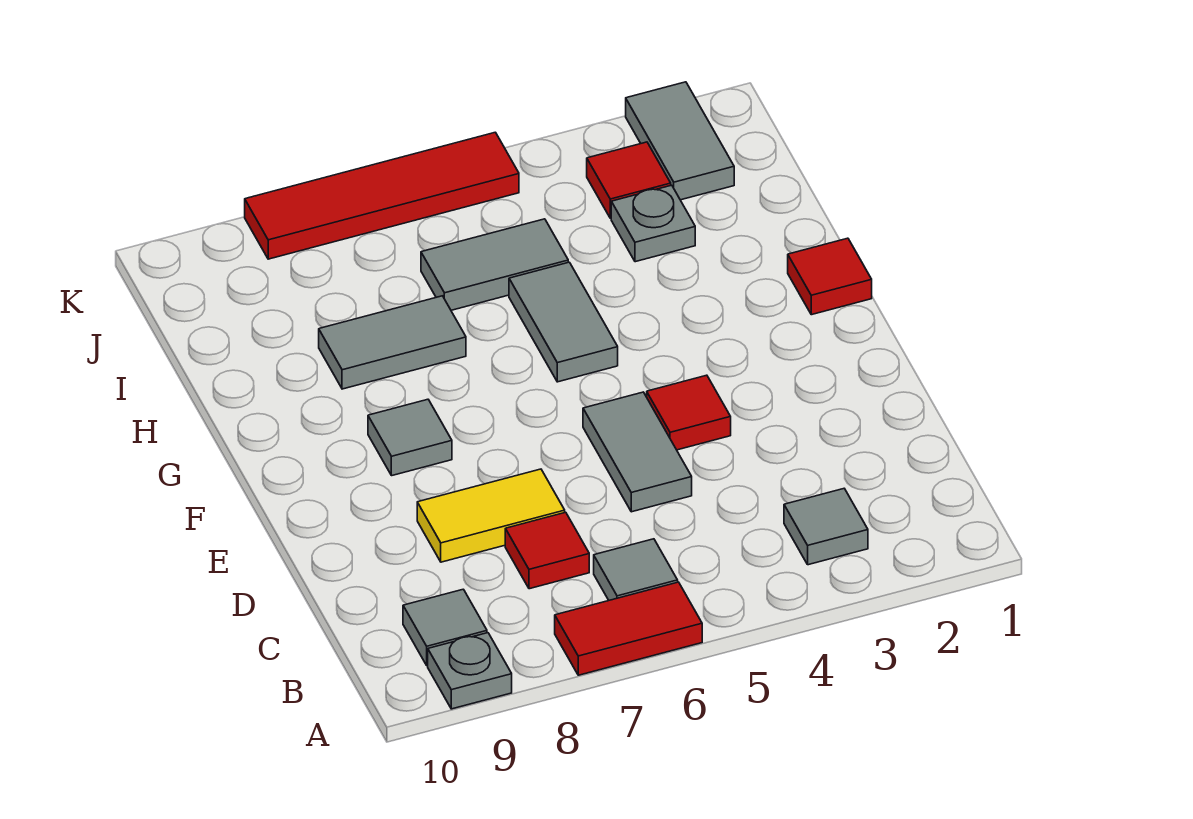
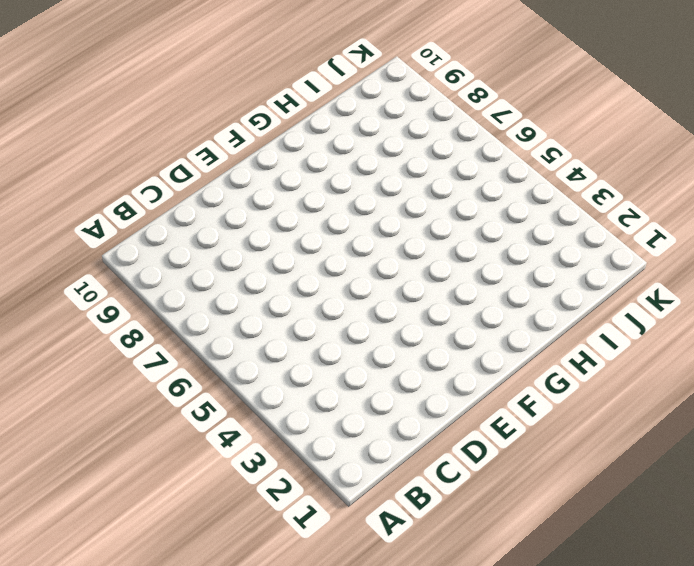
none -> red tile A6:A7 level 1
none -> grey plate A9 level 1
none -> grey tile B3 level 1

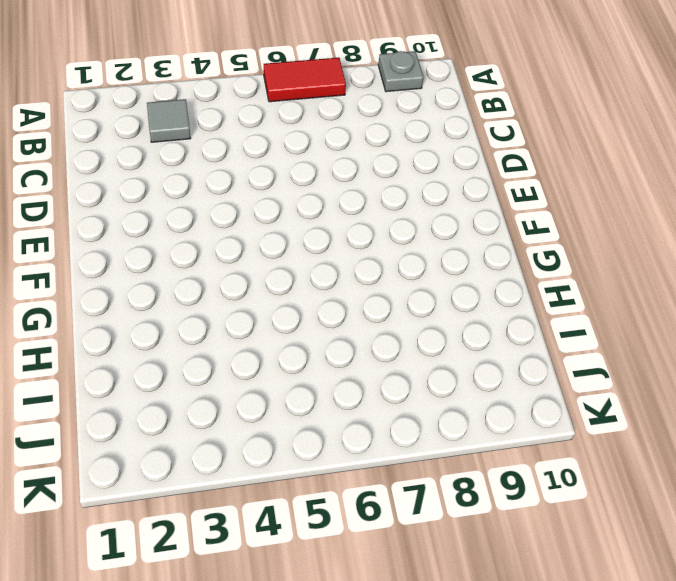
none -> grey tile B6 level 1
none -> grey tile B9 level 1
none -> red tile C7 level 1

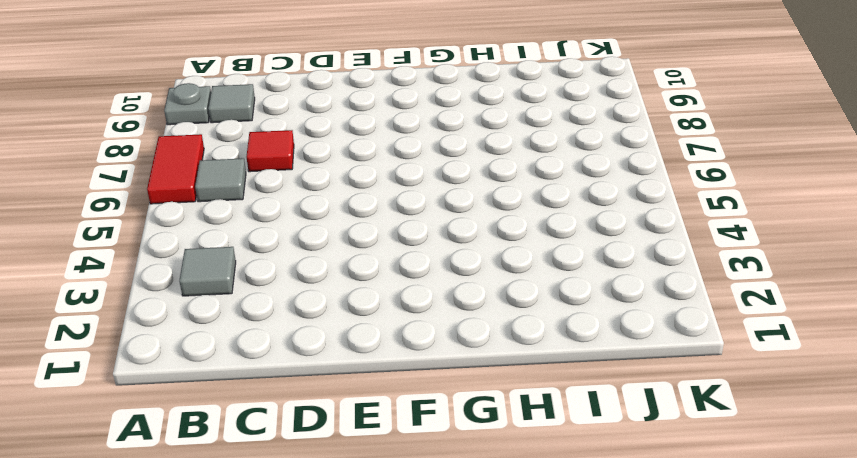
none -> grey tile D5:E5 level 1
none -> yellow tile D7:D8 level 1
none -> red tile E4 level 1

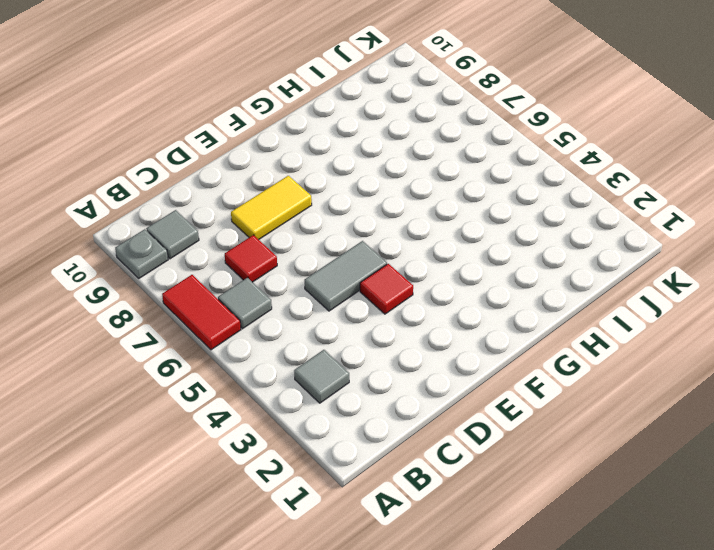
yellow tile D8:E8 level 1 -> yellow tile D7:D8 level 1
none -> grey tile F8 level 1
none -> red tile G1 level 1
none -> grey tile G5:H5 level 1

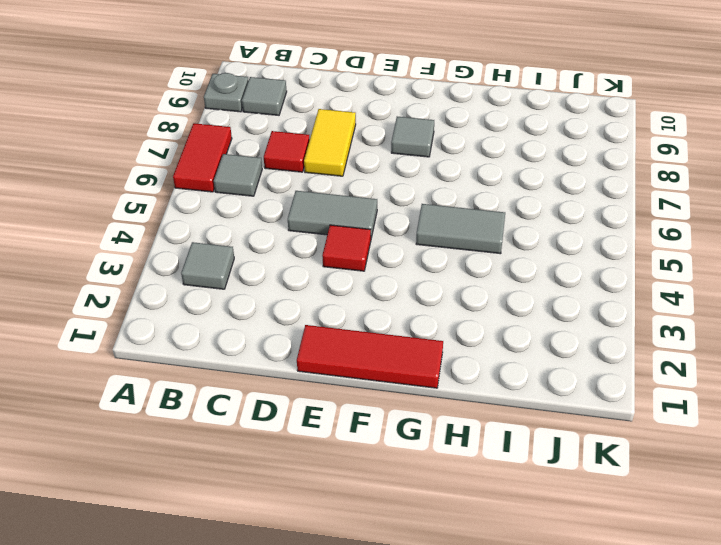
red tile E1:G1 level 1 -> red tile G1 level 1
none -> grey tile H7:H8 level 1
none -> grey plate I3 level 1
none -> grey tile I5:I6 level 1

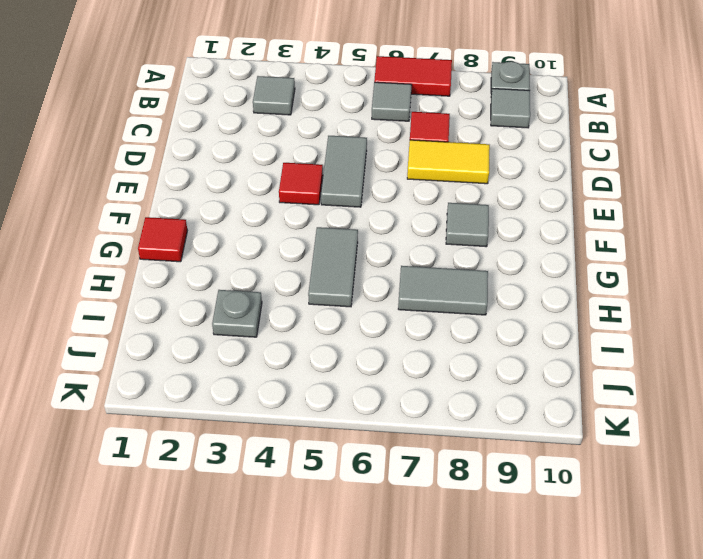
none -> grey tile I5:I6 level 1
none -> grey tile J2:K2 level 1
none -> red tile J3 level 1

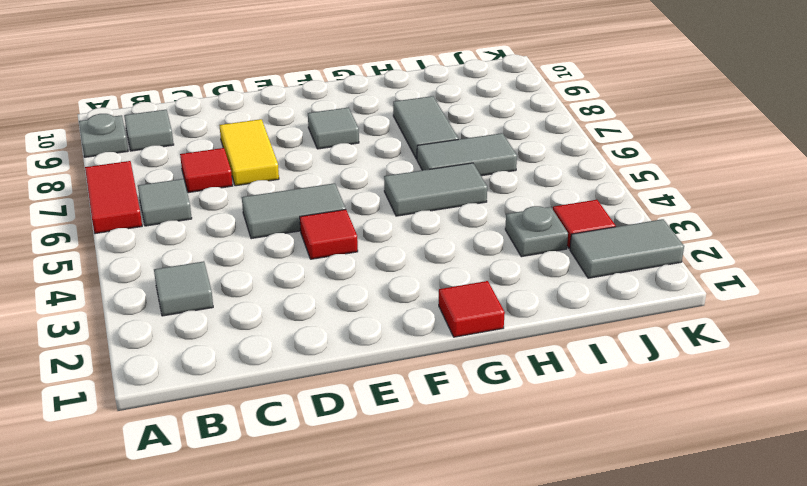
grey tile H6:I6 level 1 -> grey tile I5:I6 level 1
none -> red tile K5:K8 level 1

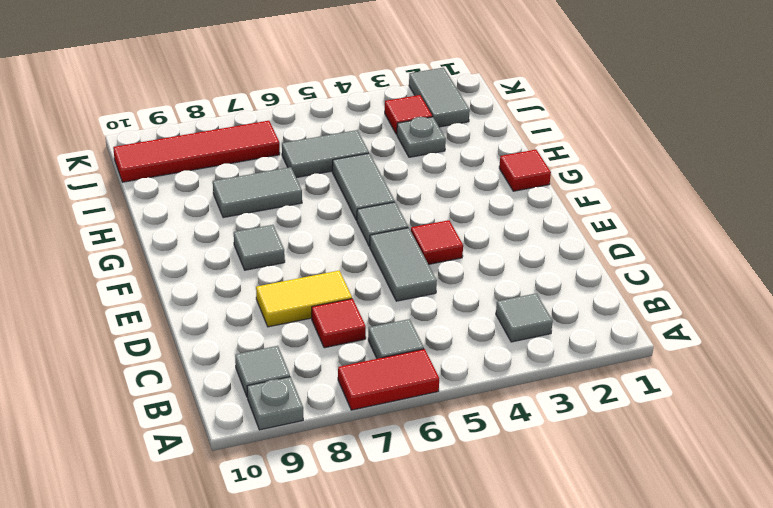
grey tile F5 level 1 -> none
red tile J7:J10 level 1 -> red tile K5:K8 level 1

